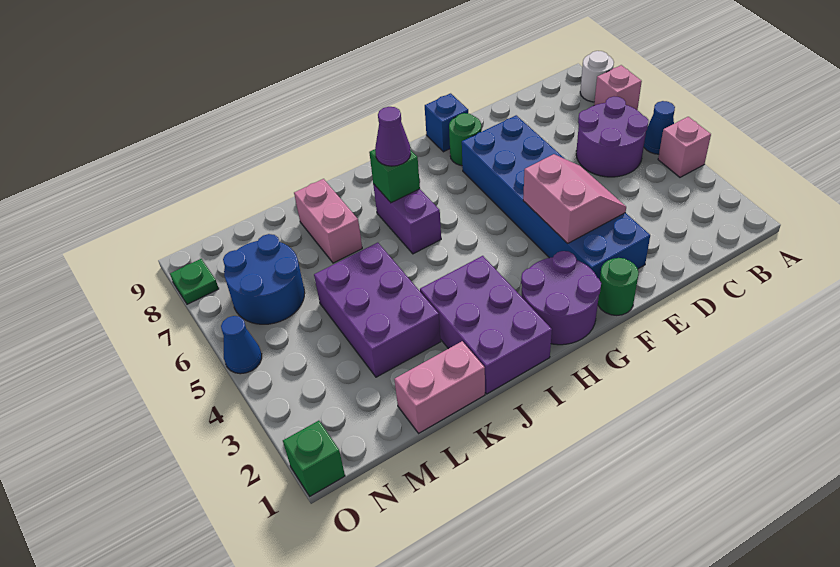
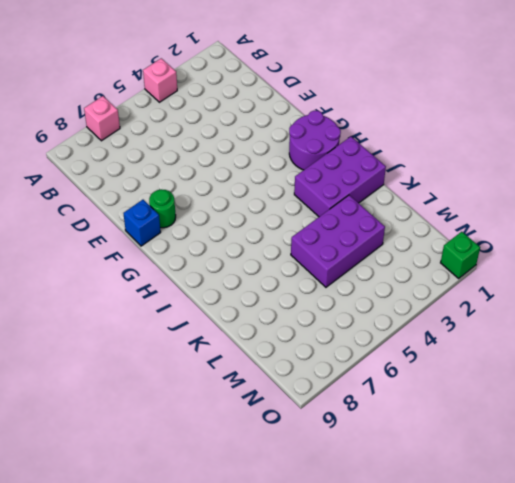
none -> blue cone A5 level 1
none -> white round brick A8 level 1
none -> purple round brick B5:C6 level 1

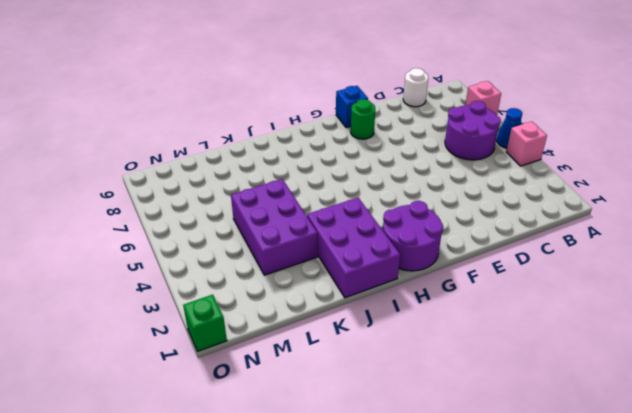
white round brick C9 level 1 -> white round brick A8 level 1
none -> blue brick E2:F7 level 1
none -> green round brick F1 level 1
none -> purple brick I6:I7 level 1

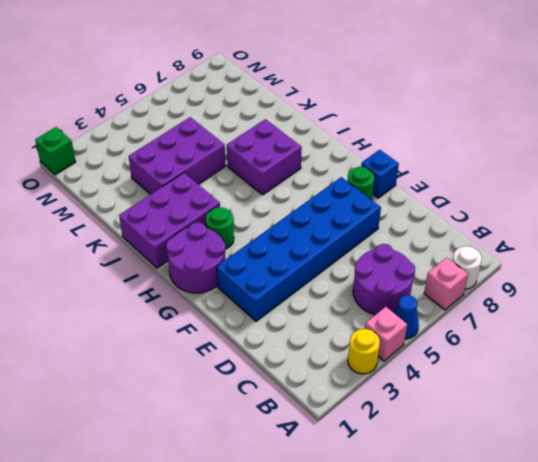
yellow round brick A3 level 1 -> none
green round brick H3 level 1 -> green round brick F1 level 1
purple brick I6:J7 level 1 -> purple brick I6:I7 level 1
none -> pink brick K1:L1 level 1
none -> pink brick K7:K8 level 1
none -> blue round brick M6:N7 level 1

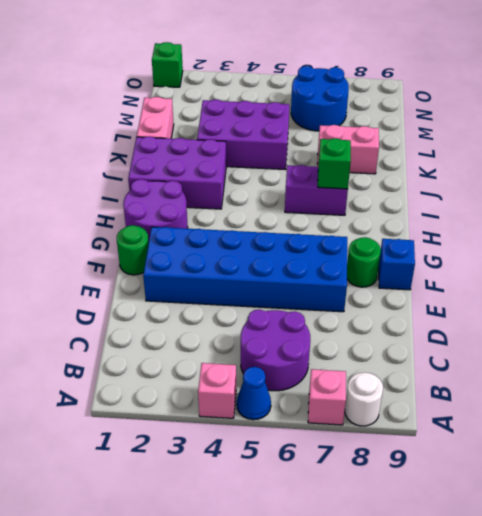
none -> blue cone O5 level 1
none -> green plate O8 level 1
none -> pink slope E3:F4 level 2 top F

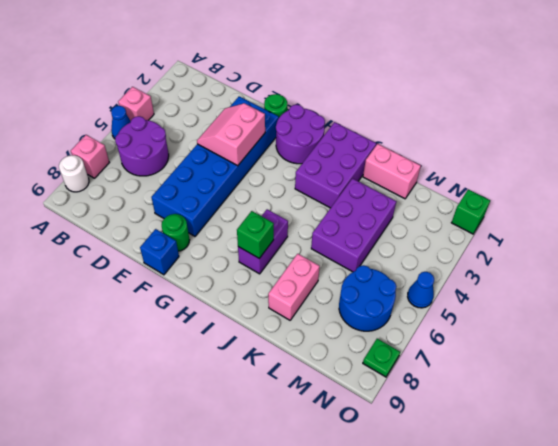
none -> purple cone I7 level 3

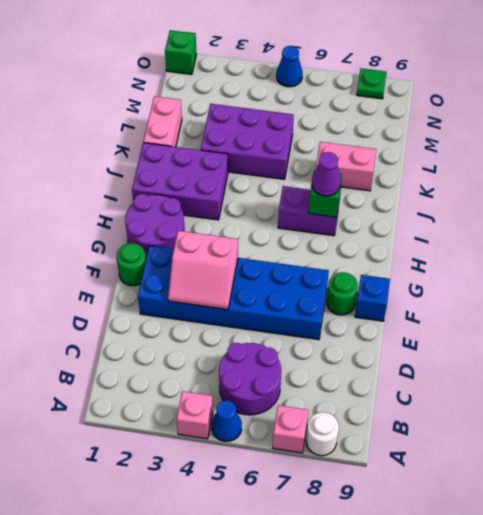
none -> blue round brick M6:N7 level 1

